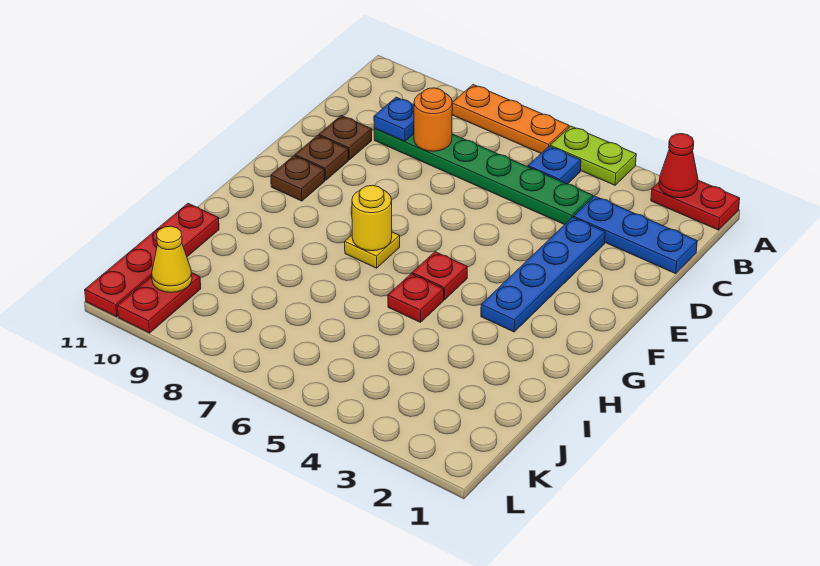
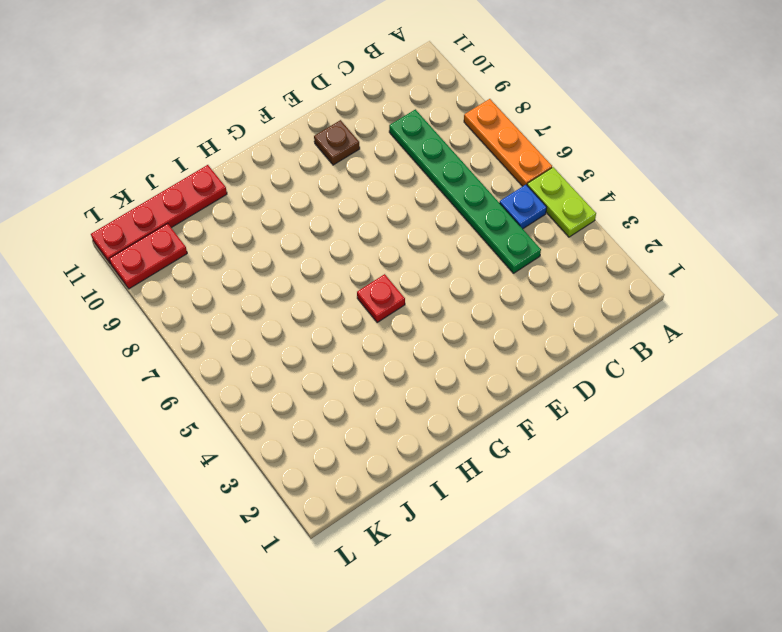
none -> red plate A1:A2 level 1
none -> blue plate C1:C3 level 1
none -> blue plate D3:G3 level 1

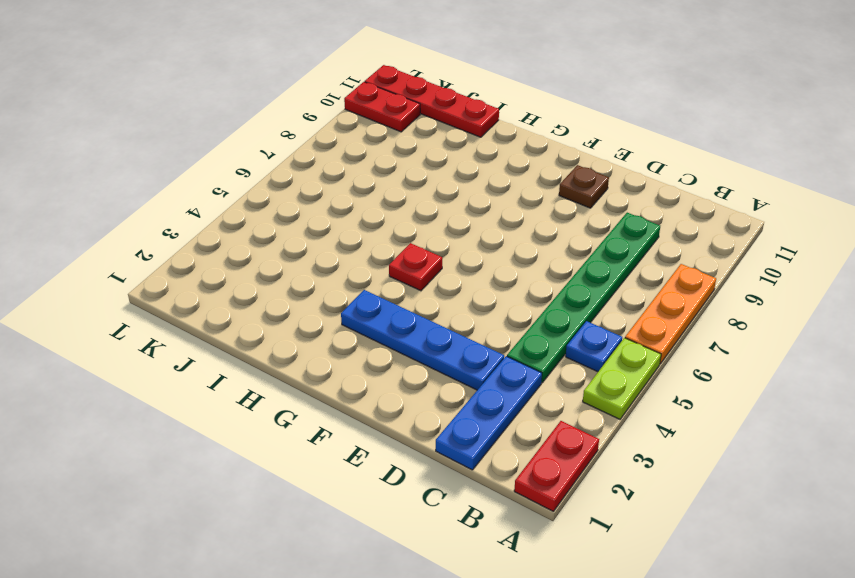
none -> brown plate D10 level 1
none -> brown plate F10 level 1
none -> yellow plate G7 level 1

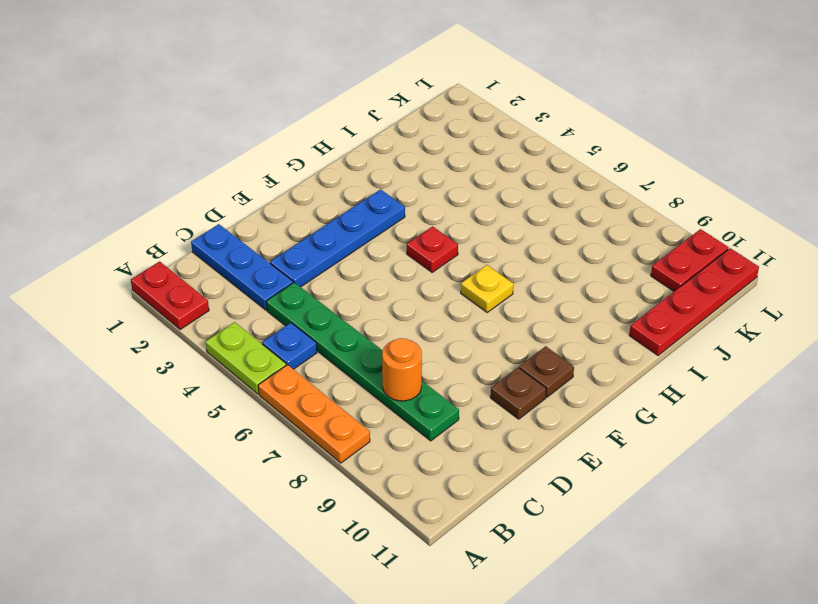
none -> brown plate D10 level 1
none -> red plate H5 level 1
none -> red cone A2 level 2

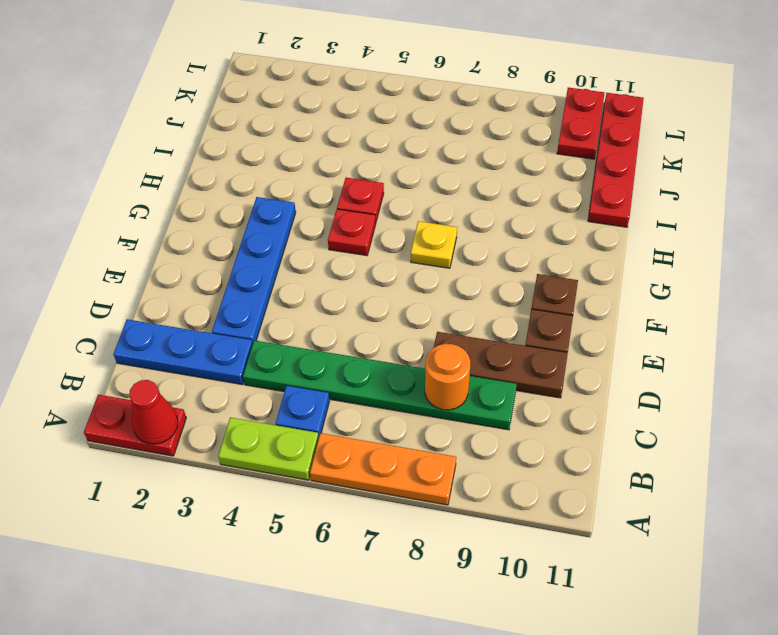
brown plate D8:D10 level 1 -> brown plate D10 level 1
none -> blue plate C9 level 2
none -> yellow round brick G7 level 2
none -> yellow cone K10 level 2

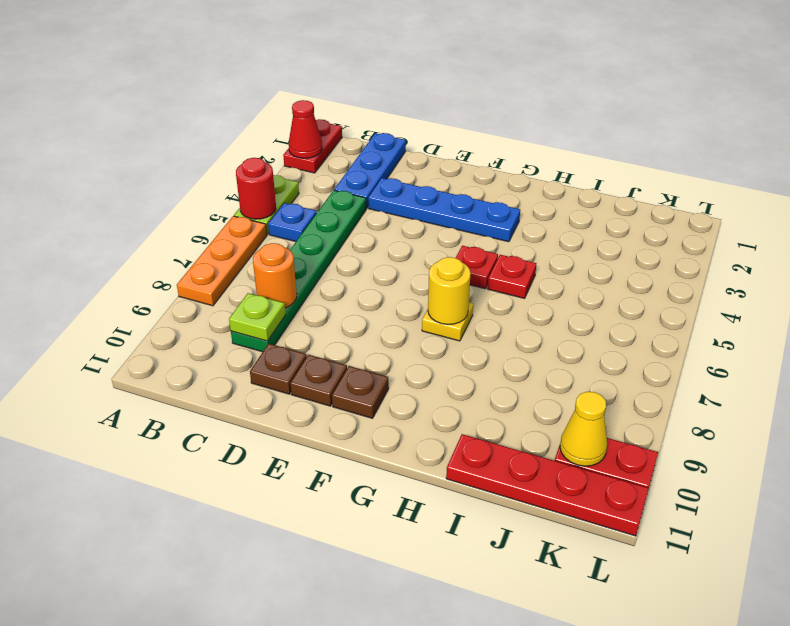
red round brick A5 level 2 -> none
lime plate C9 level 2 -> blue plate C9 level 2

